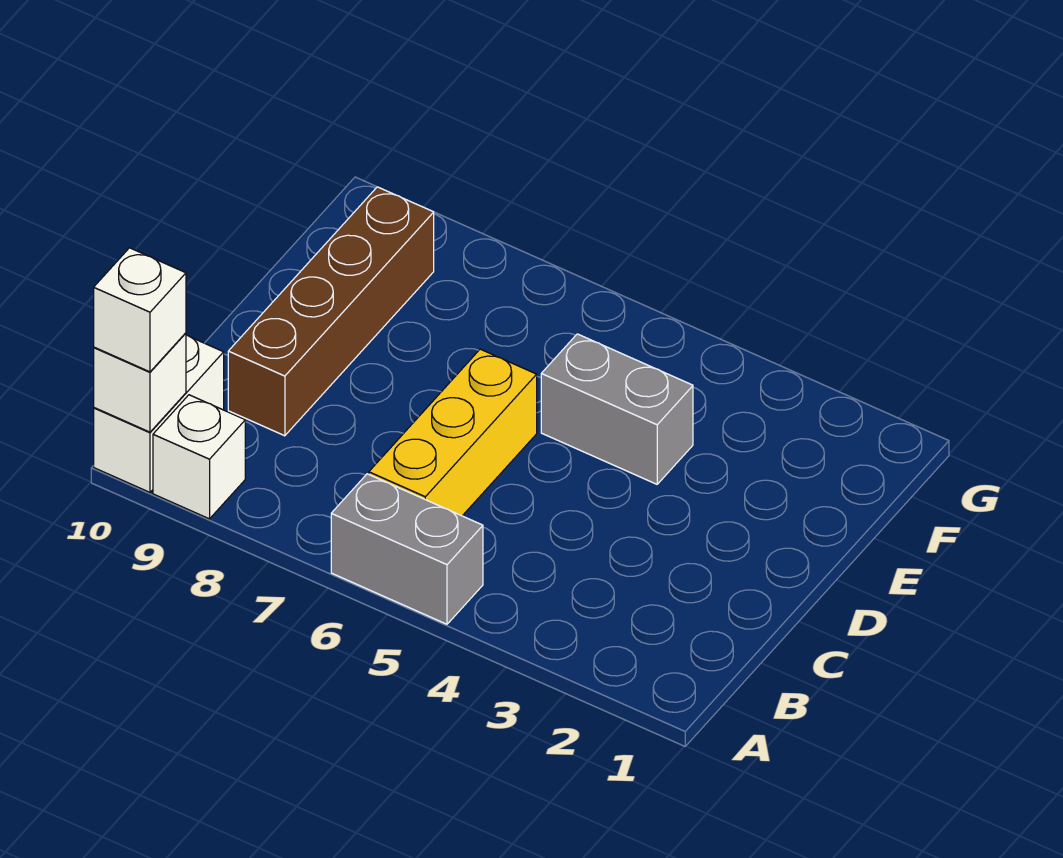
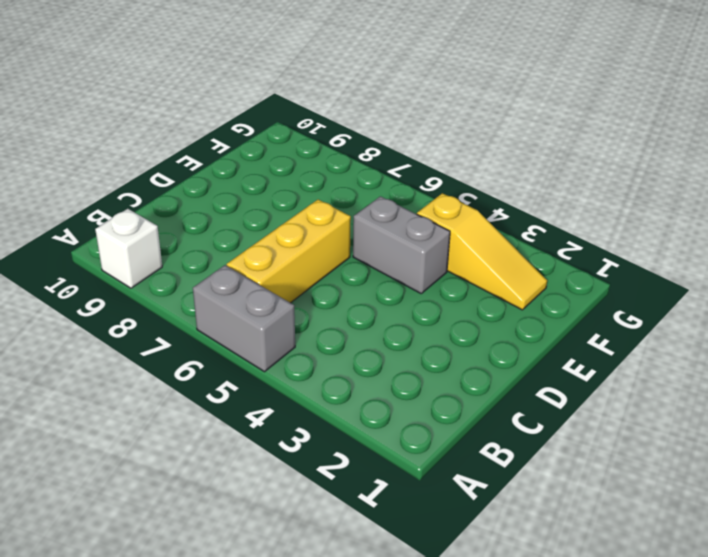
yellow slope F2:F4 level 1 top 4 -> none
none -> white brick A10:B10 level 1
none -> brown brick C9:F9 level 1

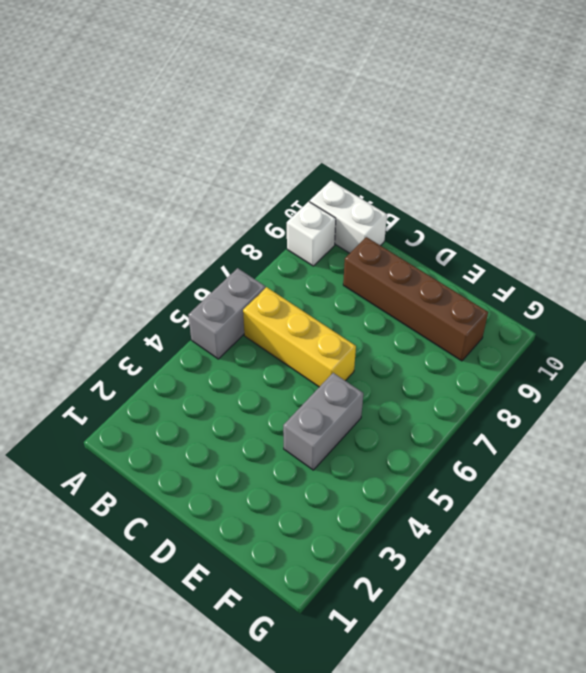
none -> white brick A10 level 2
none -> white brick A10 level 3

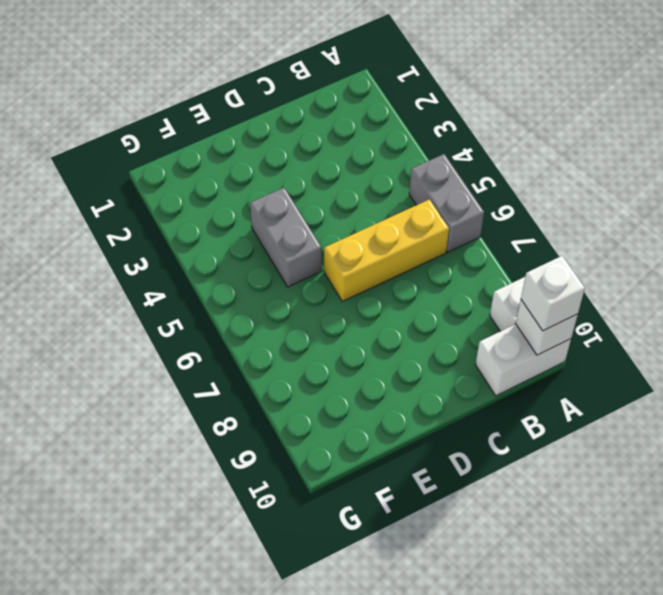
none -> brown brick C9:F9 level 1

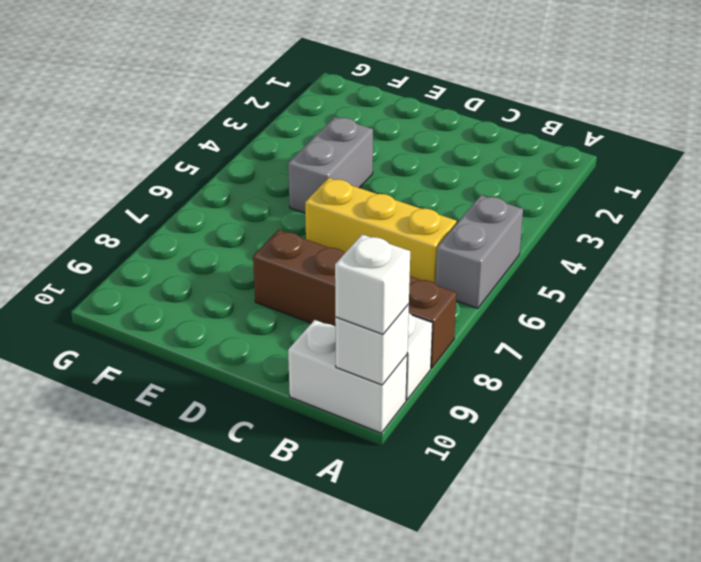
brown brick A8:D8 level 1 -> brown brick C9:F9 level 1

